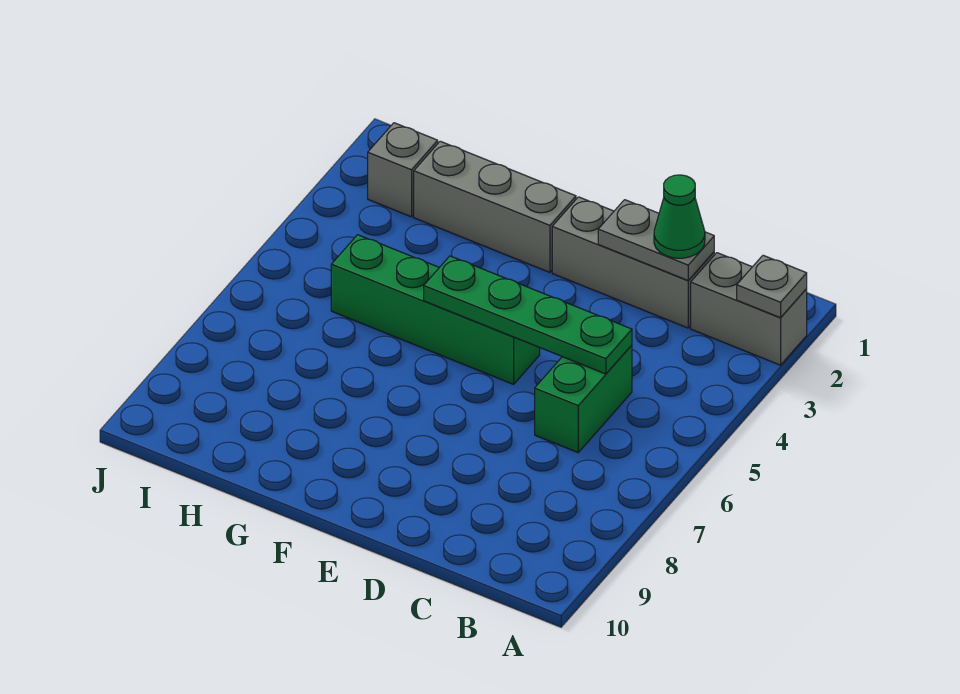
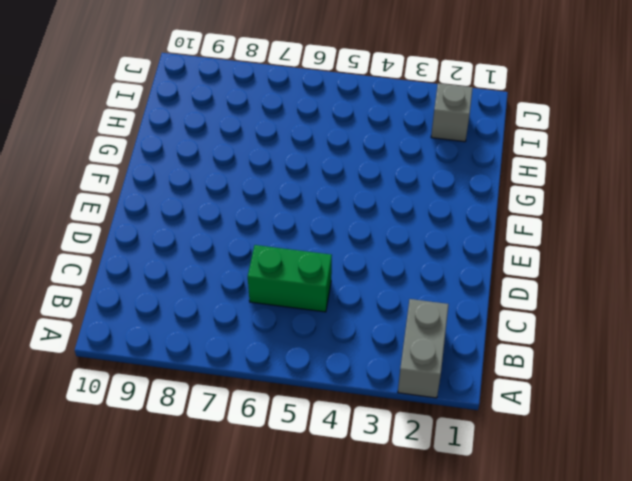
none -> grey brick C2:E2 level 1
none -> green brick E5:H5 level 1

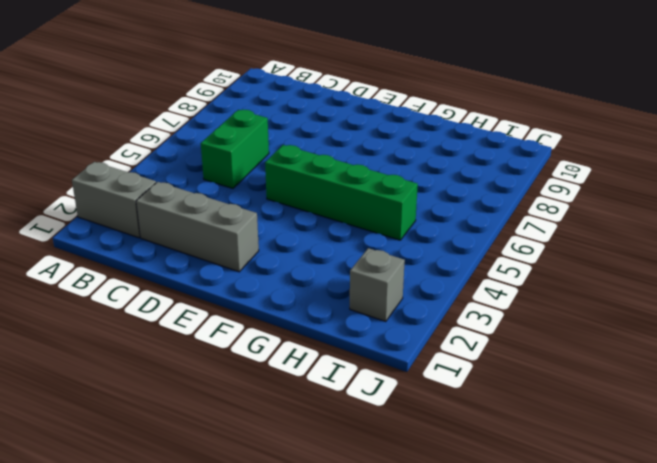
none -> grey brick F2:H2 level 1
none -> grey plate A2 level 2

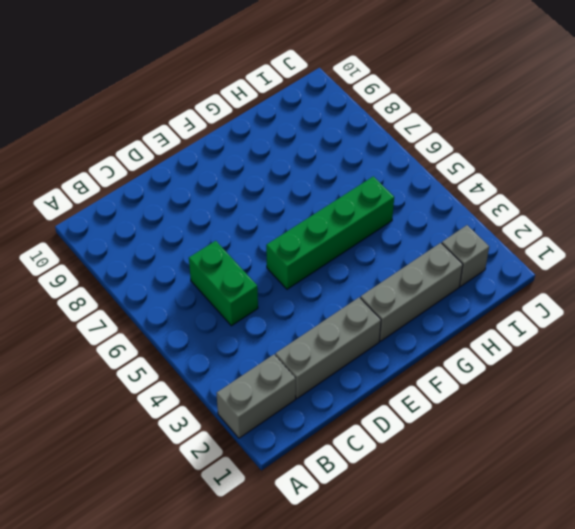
none -> grey plate A2 level 2
none -> grey plate C2:D2 level 2

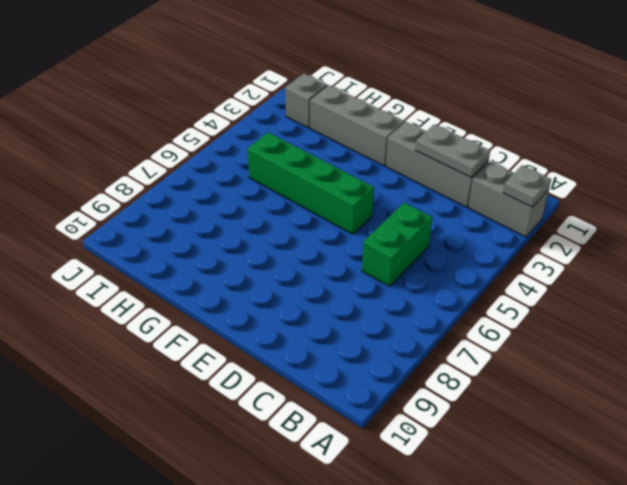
none -> green plate C5:F5 level 2
none -> green cone C2 level 3

